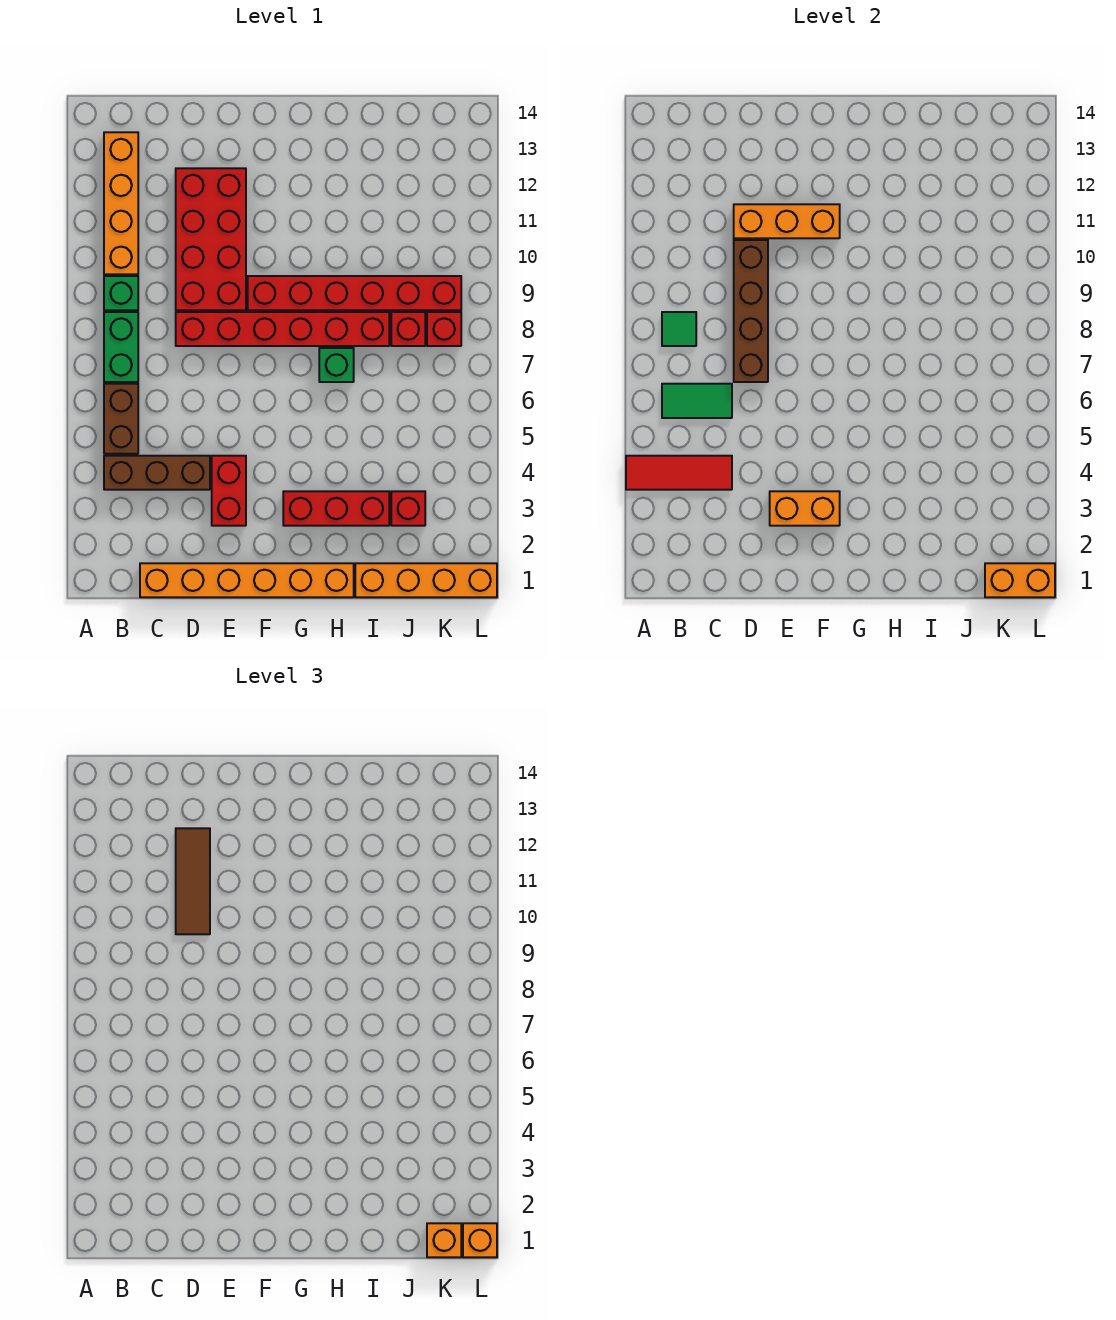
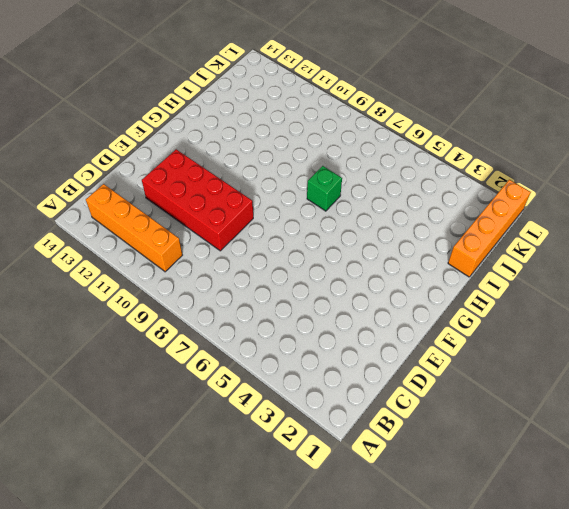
none -> brown brick B4:D4 level 1
none -> brown brick B5:B6 level 1
none -> green brick B7:B8 level 1

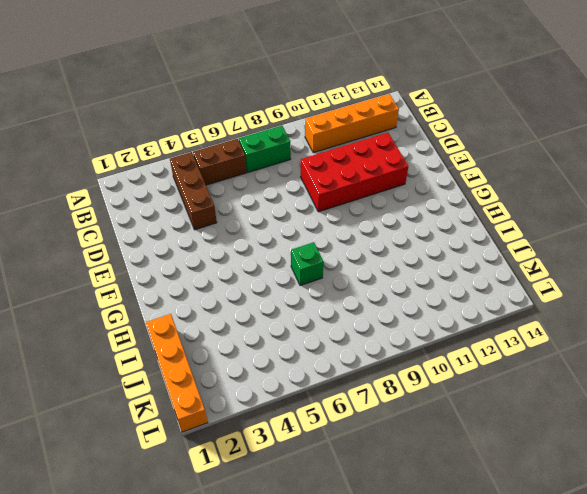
none -> green brick B9 level 1
none -> orange brick C1:H1 level 1
none -> red brick D8:I8 level 1

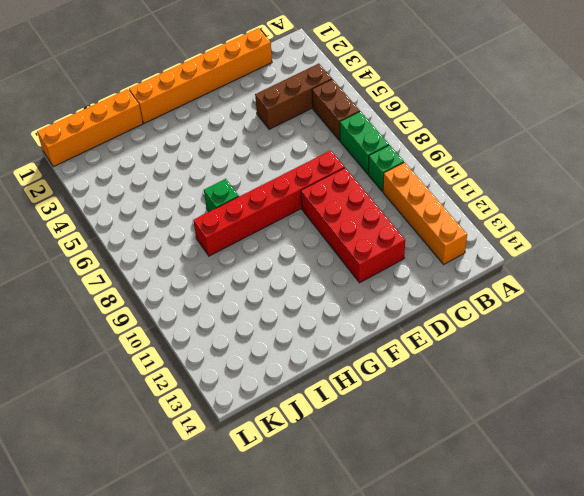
none -> red brick E3:E4 level 1
none -> red brick F9:K9 level 1
none -> red brick G3:I3 level 1

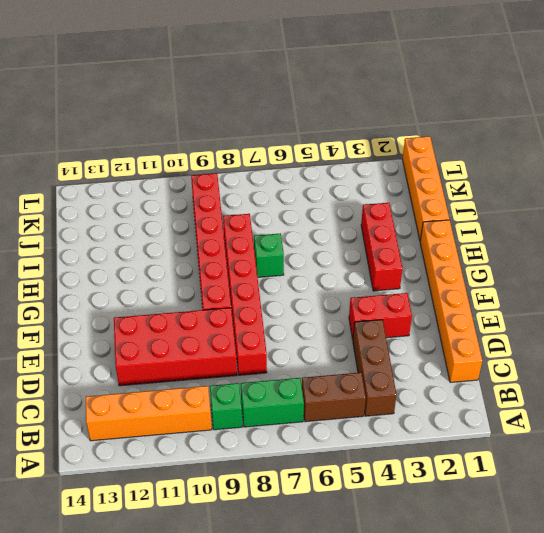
none -> red brick J3 level 1
none -> red brick J8 level 1
none -> red brick K8 level 1

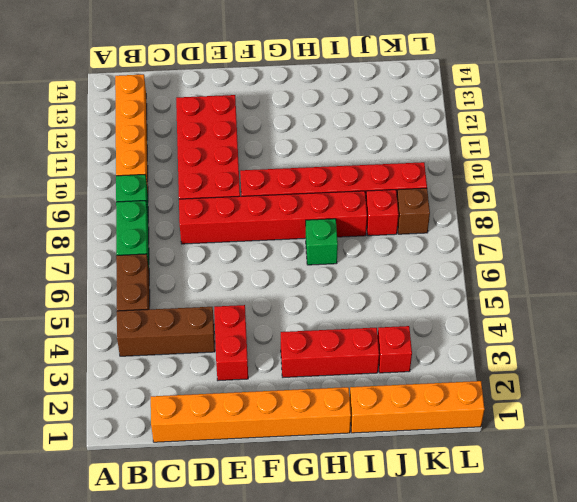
brown brick K8 level 1 -> red brick K8 level 1
none -> red tile A4:C4 level 2
none -> green tile B6:C6 level 2
none -> green tile B8 level 2

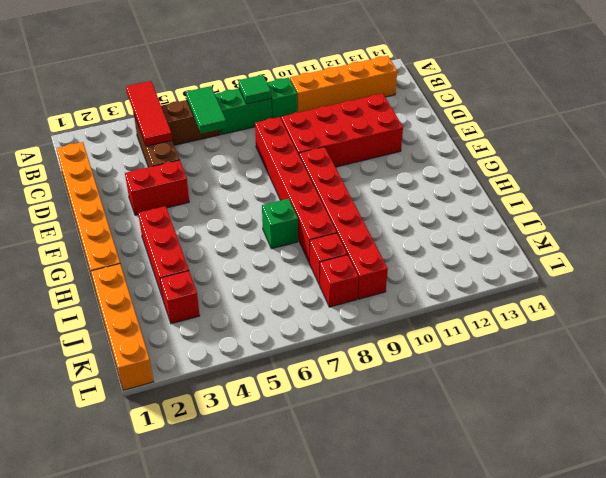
none -> brown brick D7:D10 level 2
none -> orange brick D11:F11 level 2
none -> orange brick E3:F3 level 2

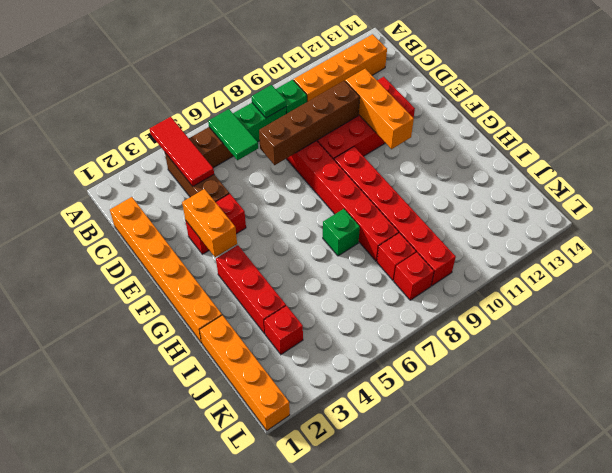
none -> orange brick K1:L1 level 2
none -> brown tile D10:D12 level 3
none -> orange brick K1 level 3

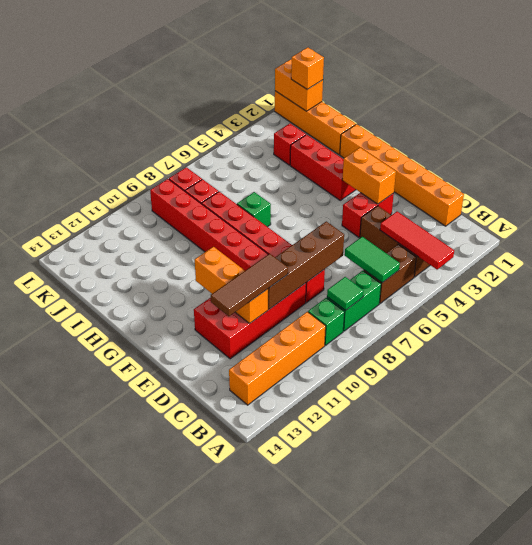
none -> orange brick L1 level 3

